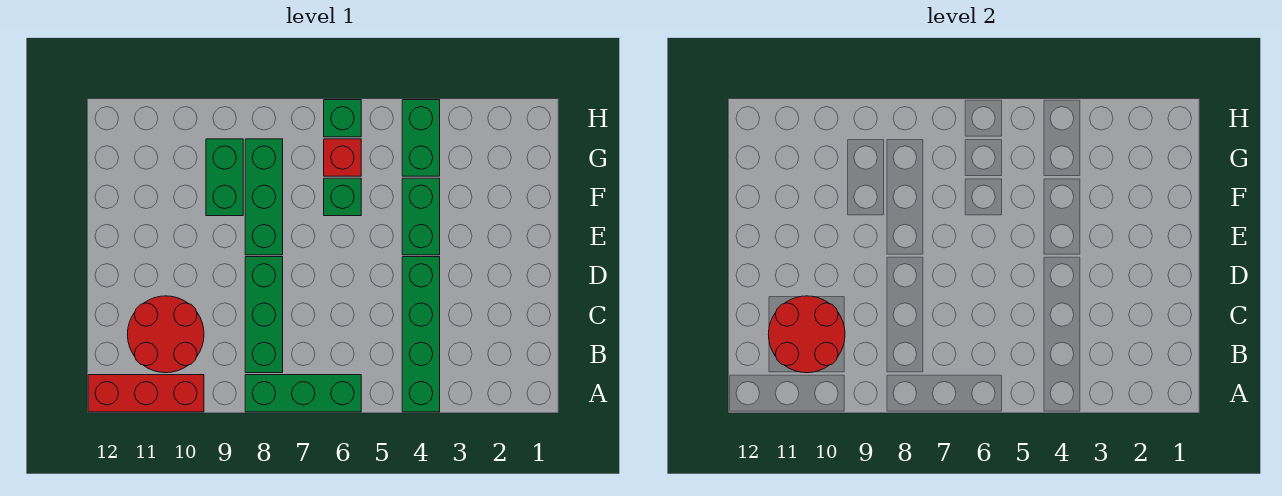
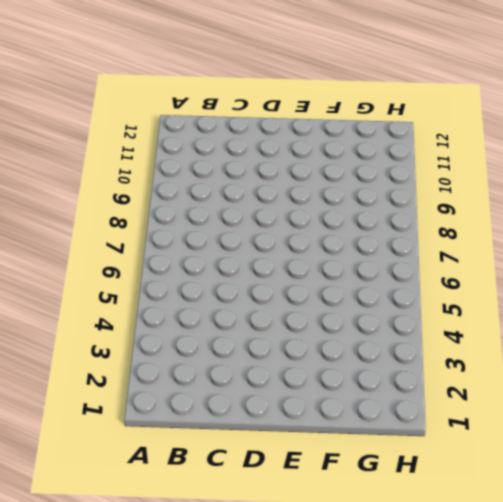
none -> green brick A4:D4 level 1
none -> green brick A6:A8 level 1
none -> red brick A10:A12 level 1

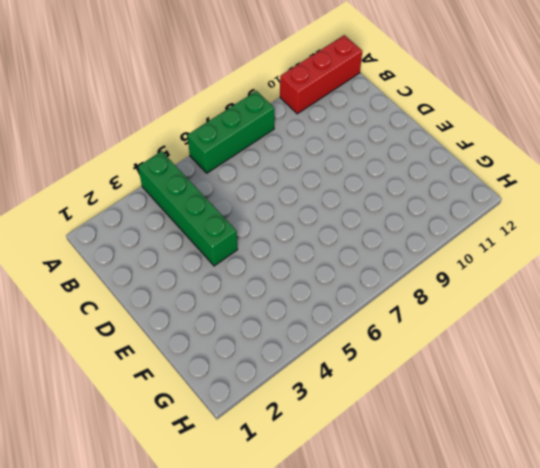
none -> green brick B8:D8 level 1
none -> red round brick B10:C11 level 1
none -> green brick E4:F4 level 1

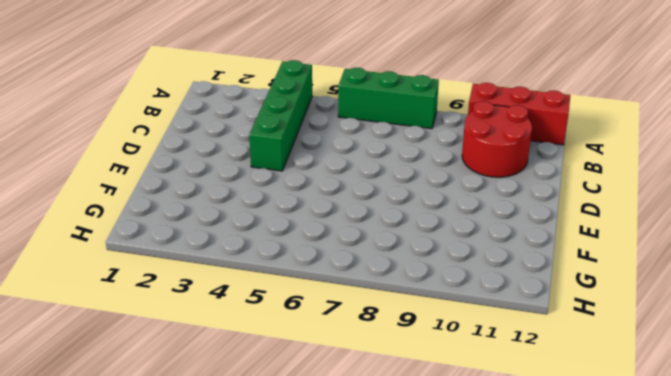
none -> green brick B8:D8 level 1
none -> green brick E4:F4 level 1
none -> green brick E8:G8 level 1

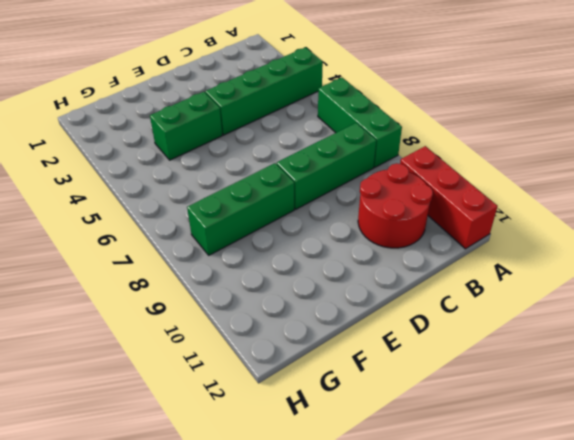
none -> green brick F6 level 1
none -> green brick F9:G9 level 1
none -> green brick G4:H4 level 1

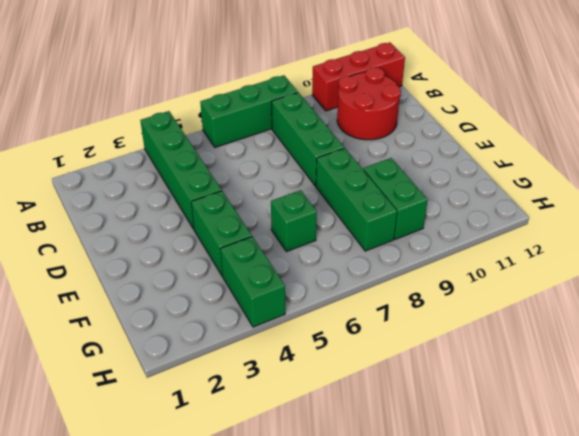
none -> red brick G6 level 1
none -> green brick H6 level 1
none -> red round brick B10:C11 level 2

